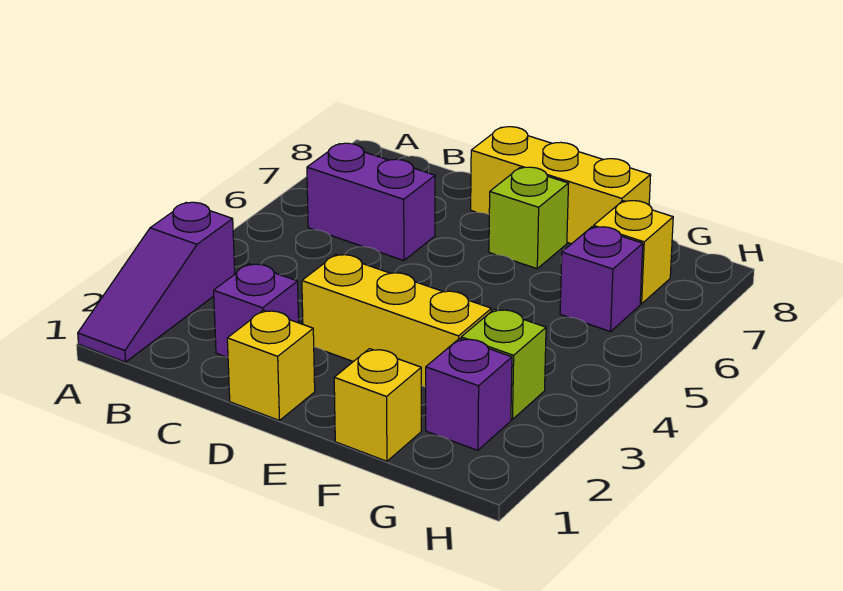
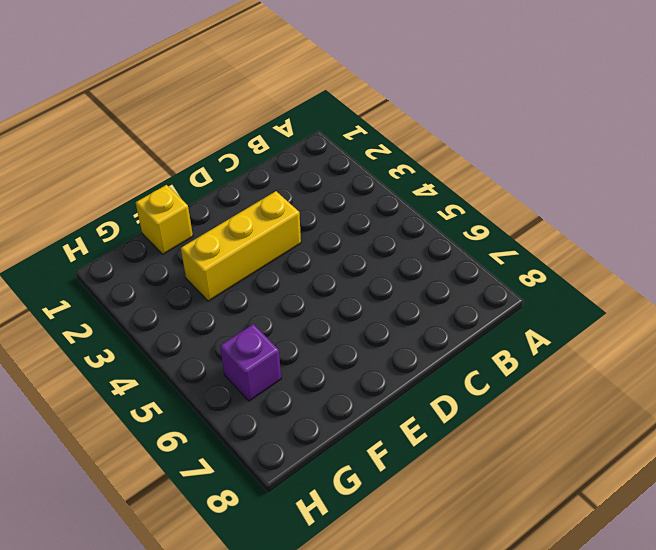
none -> purple slope A1:A3 level 1 top 3
none -> purple brick B6:C6 level 1
none -> purple brick C2 level 1

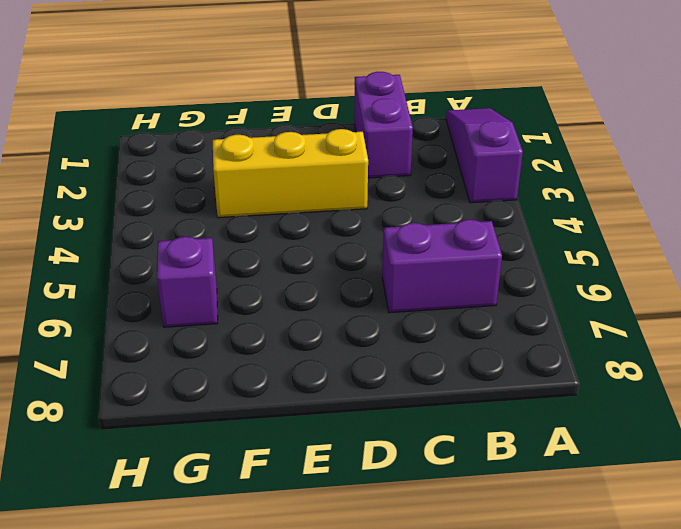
purple brick C1:C2 level 1 -> purple brick C2 level 1
none -> yellow brick D1 level 1
none -> yellow brick D8:F8 level 1
none -> lime brick E7 level 1

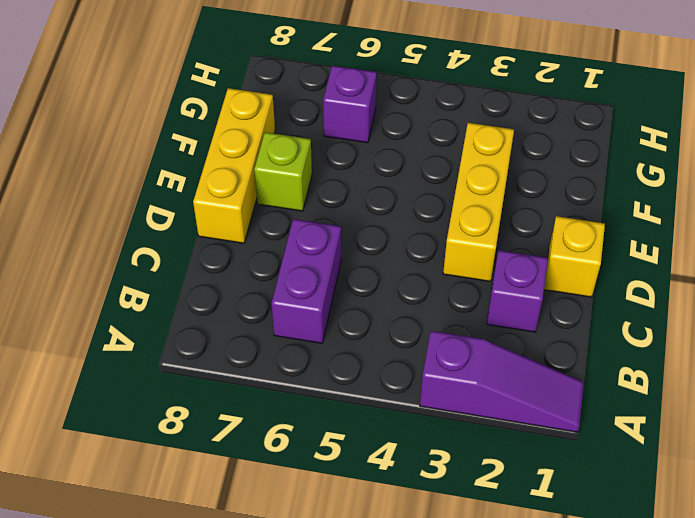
none -> yellow brick F1 level 1
none -> purple brick G2 level 1
none -> lime brick G3 level 1

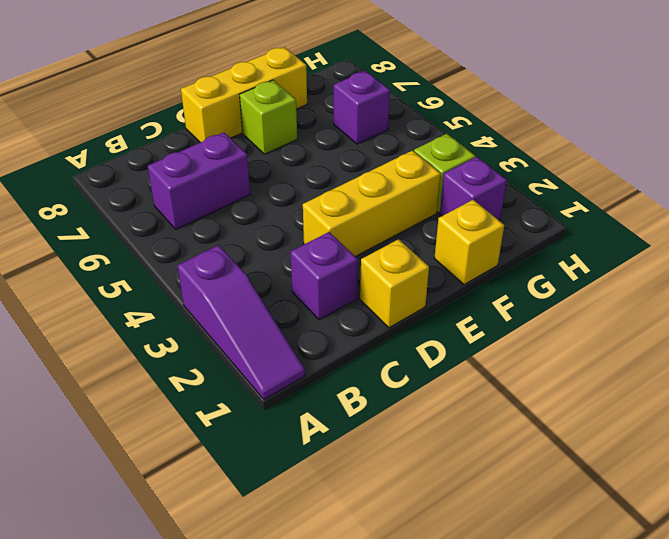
none -> yellow brick G7 level 1

